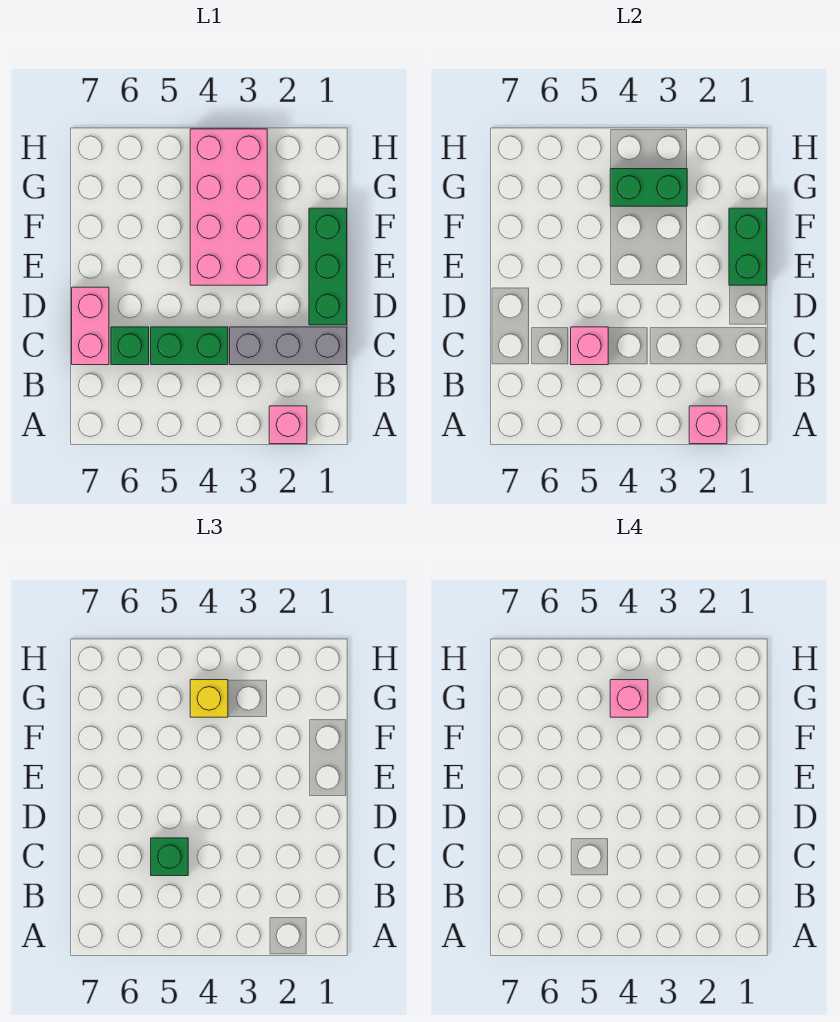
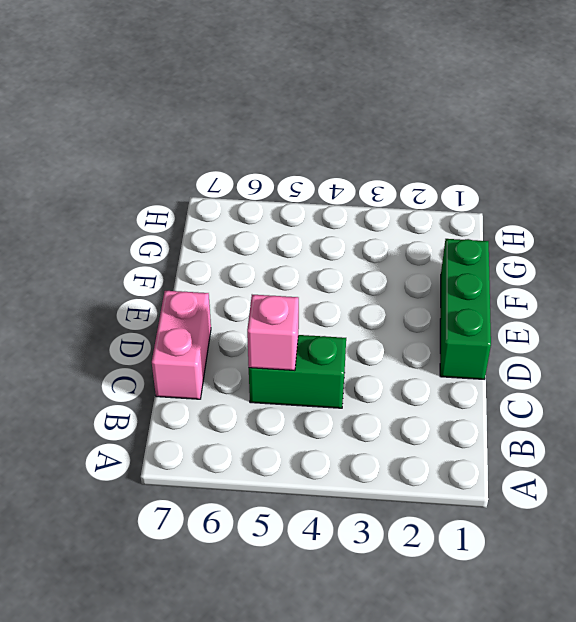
none -> pink brick A2 level 1
none -> grey brick C1:C3 level 1
none -> green brick C6 level 1

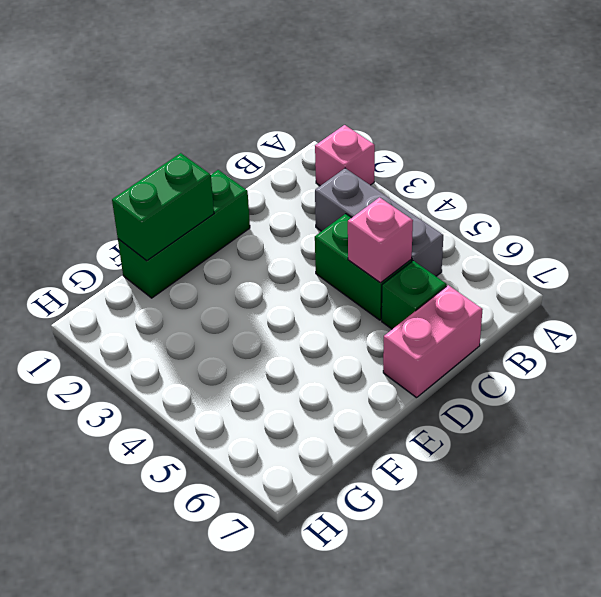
grey brick B3:B5 level 1 -> grey brick C1:C3 level 1
none -> pink brick E3:H4 level 1
none -> pink brick A2 level 2
none -> green brick G3:G4 level 2

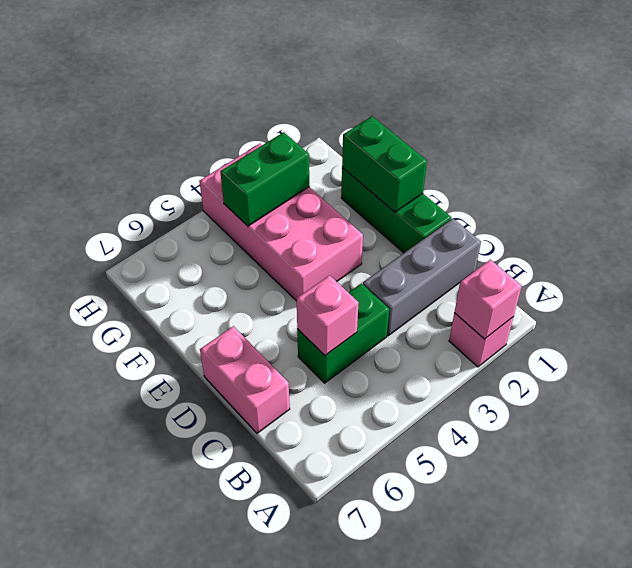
none -> green brick C6 level 1
none -> green brick C5 level 3
none -> yellow brick G4 level 3

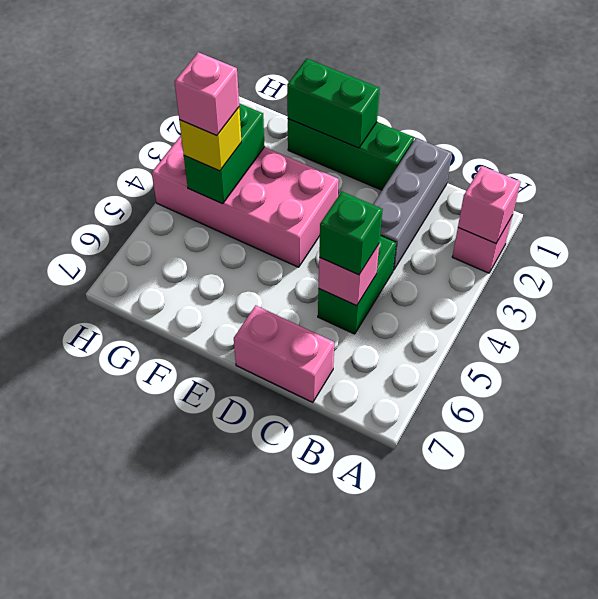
none -> green brick C6 level 1

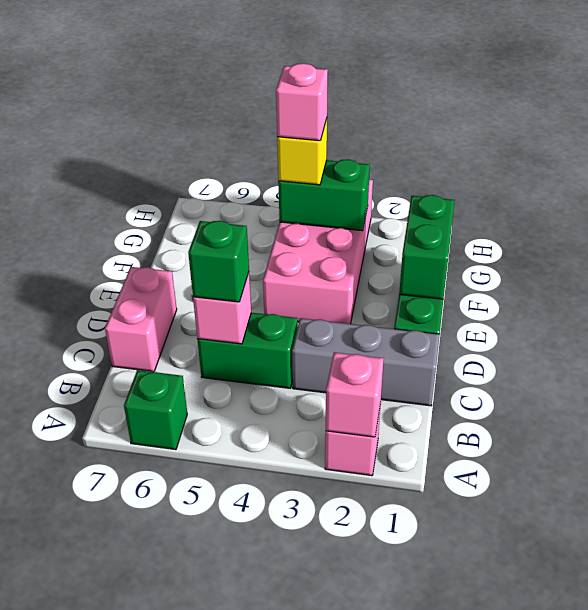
green brick A6 level 1 -> green brick C6 level 1

